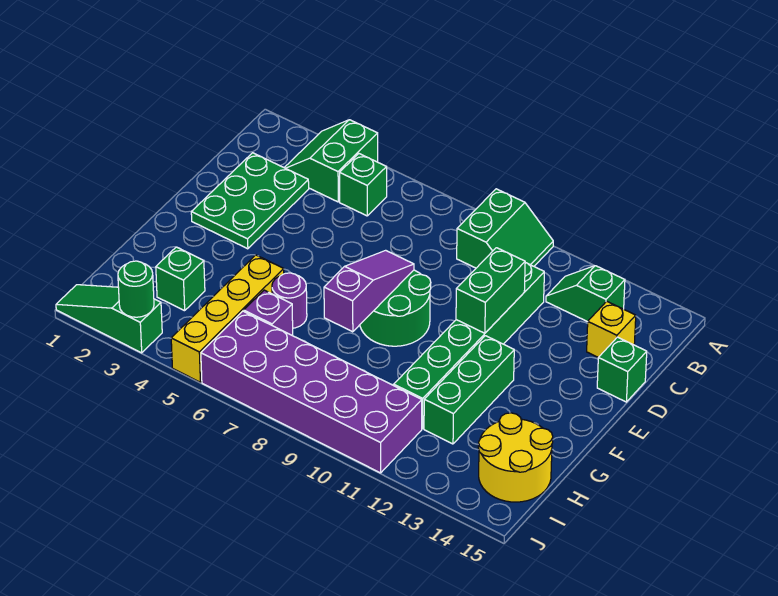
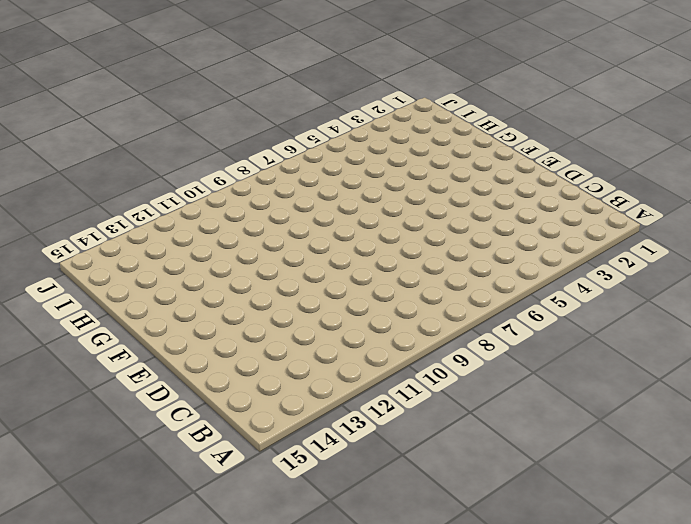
none -> green slope A3:B4 level 1 top 4
none -> green slope A9:B10 level 1 top 9
none -> green brick B5 level 1

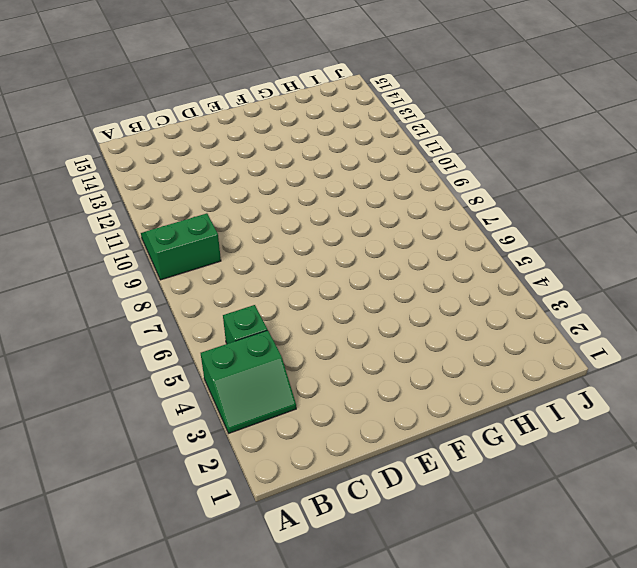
none -> green slope B12:B13 level 1 top 13
none -> green plate C2:E3 level 1
none -> green brick C11:H11 level 1

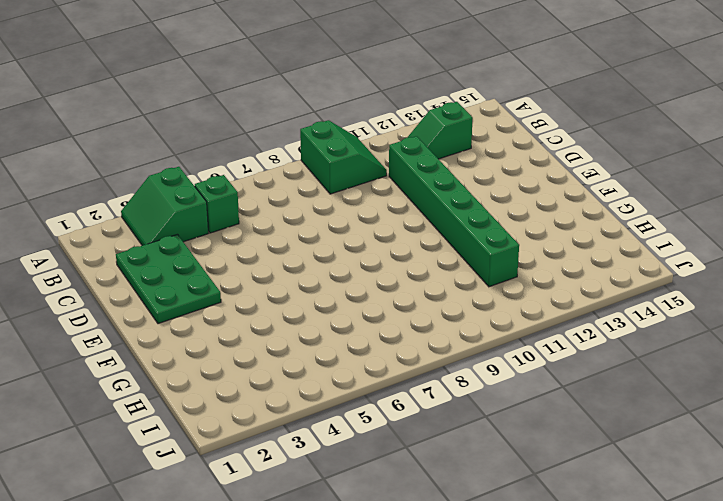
none -> yellow brick C14 level 1
none -> green brick D15 level 1
none -> green round brick E8:F9 level 1

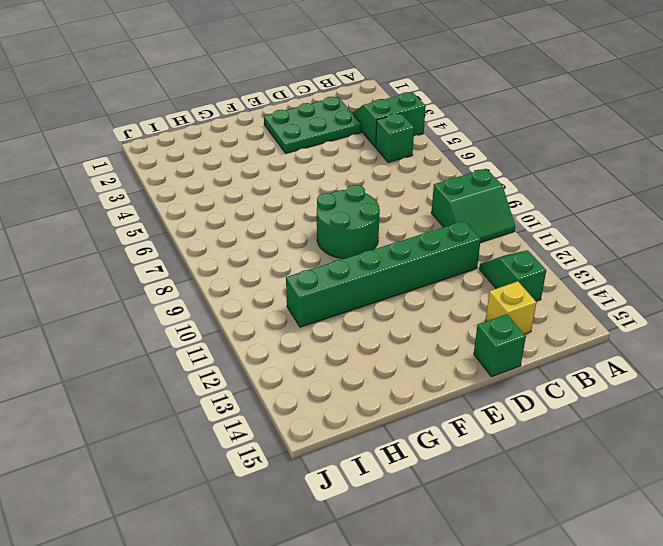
none -> green brick F12:H12 level 1
none -> yellow brick G5:J5 level 1
none -> purple round brick G6 level 1

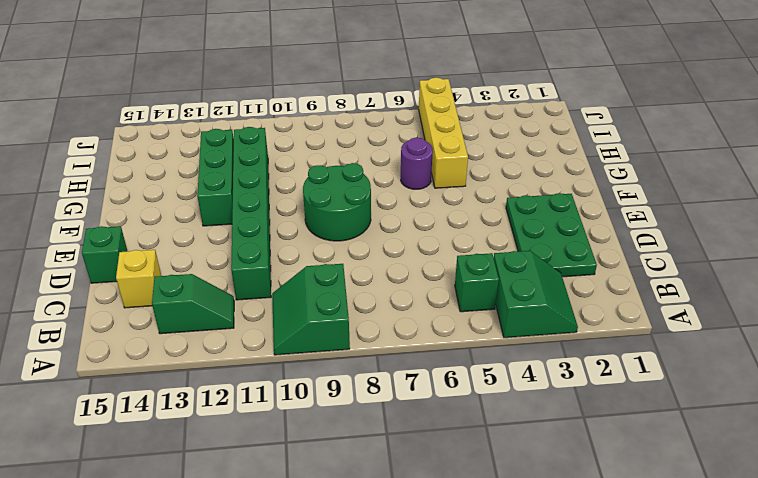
none -> green brick H3 level 1
none -> purple brick H6 level 1
none -> yellow round brick H14:I15 level 1

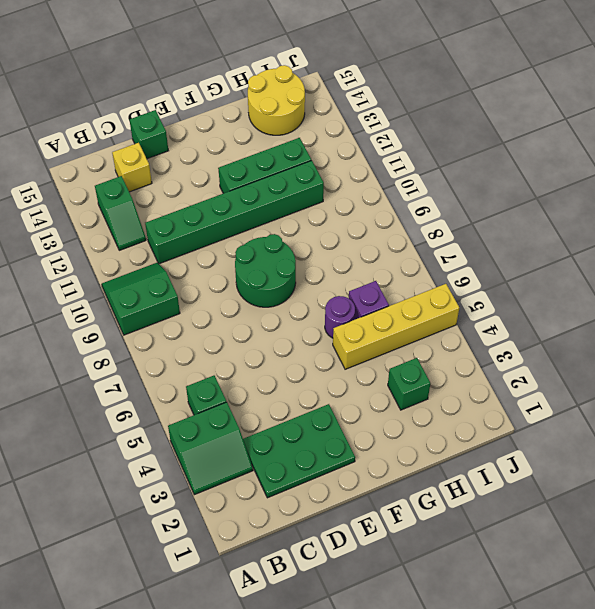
none -> purple brick I6:J11 level 1
none -> green slope J1:J3 level 1 top 3
none -> green brick D11:E11 level 2

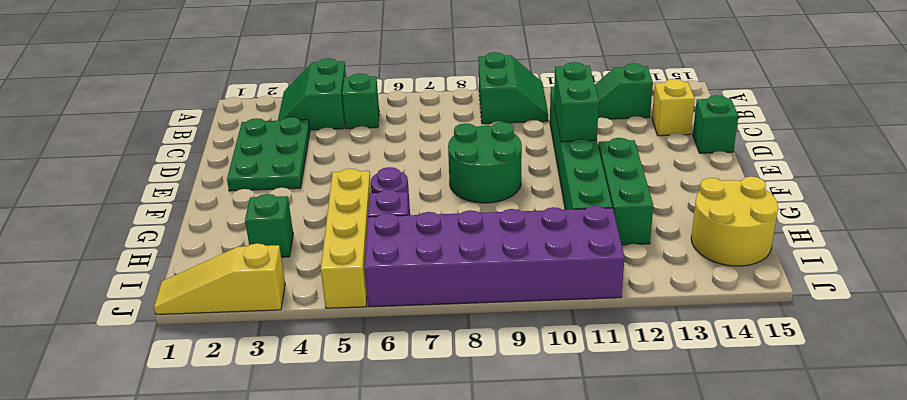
yellow slope J1:J3 level 1 top 3 -> green slope J1:J3 level 1 top 3
none -> purple slope E8:G8 level 2 top G
none -> green round brick J3 level 2

